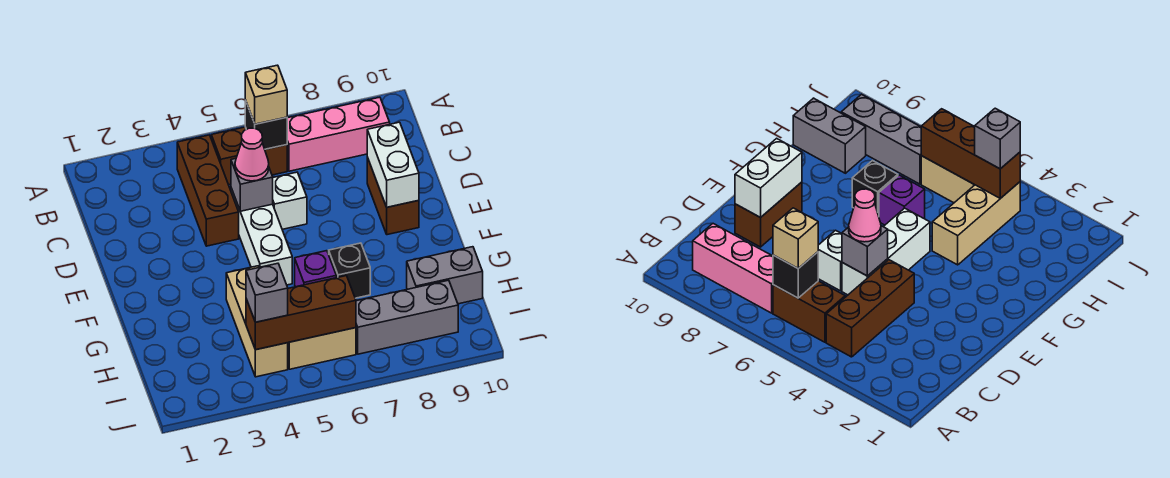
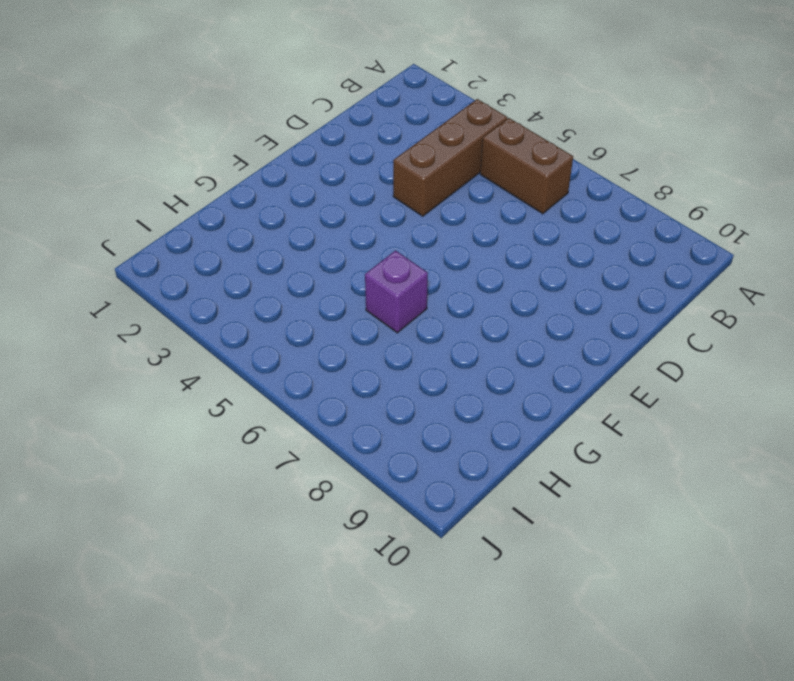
none -> pink brick B7:B9 level 1
none -> white brick D5:F5 level 1
none -> white brick D6 level 1

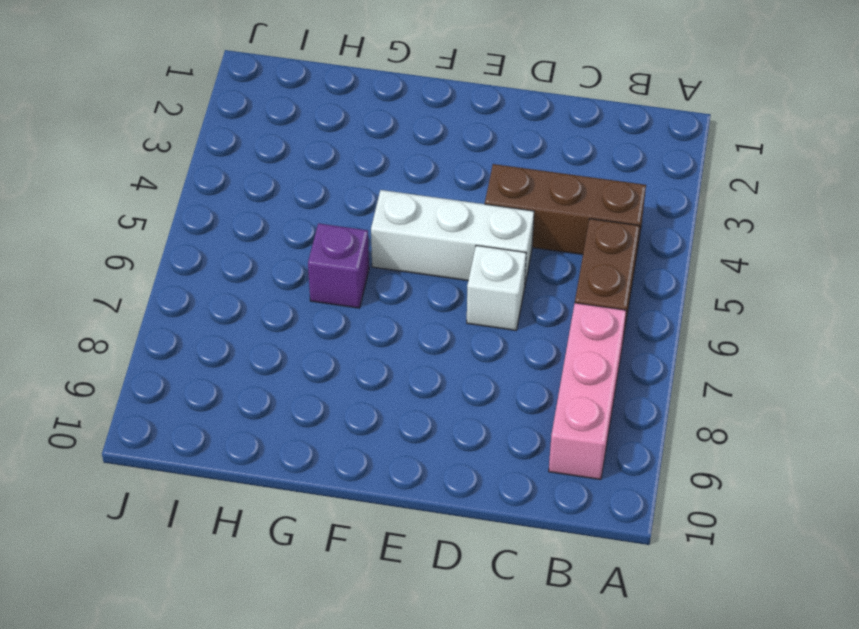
none -> brown brick D9:E9 level 1
none -> tan brick G4:I4 level 1
none -> black brick G7 level 1

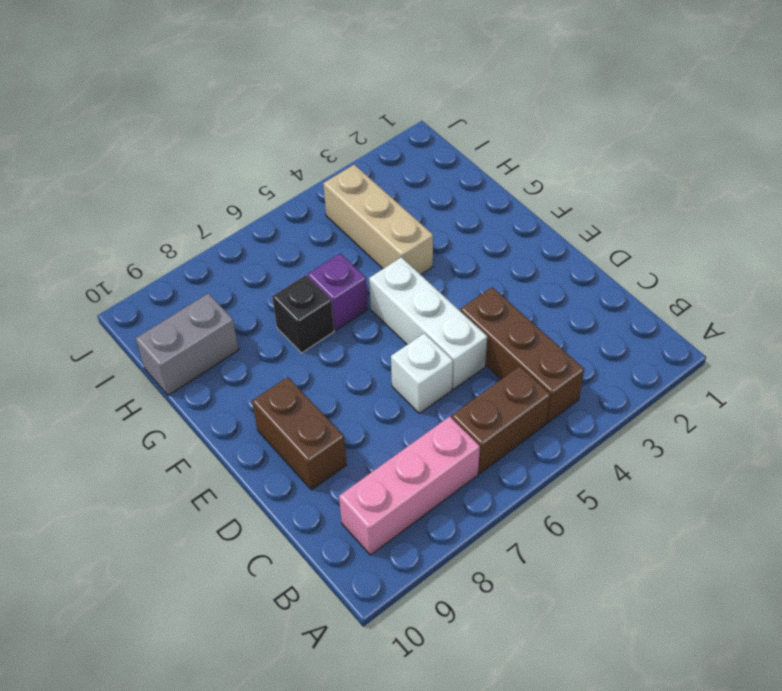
none -> tan brick I5:I6 level 1
none -> grey brick I7:I9 level 1
none -> black brick B6 level 2

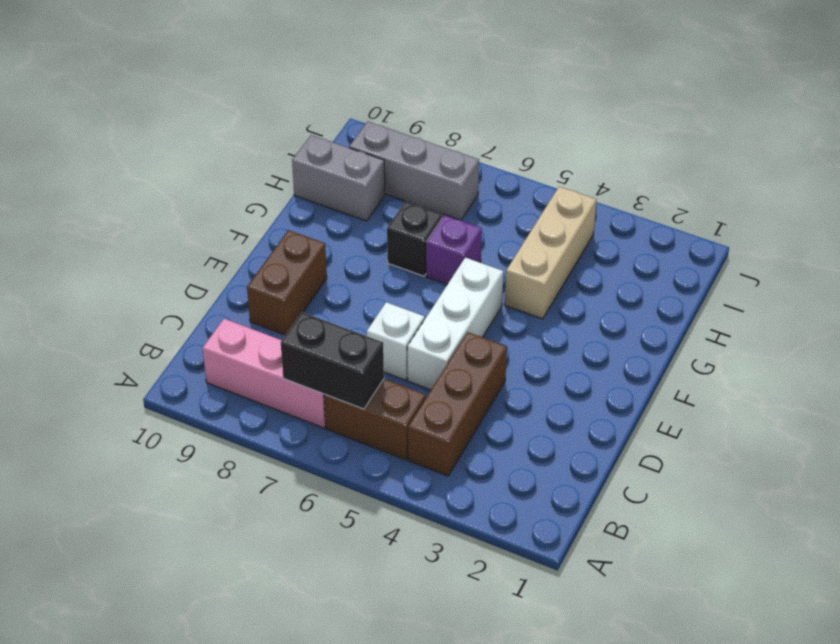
black brick B6:B7 level 2 -> black brick B6 level 2
none -> tan brick I5:I6 level 1
none -> grey brick D5 level 2
none -> white brick D9:E9 level 2

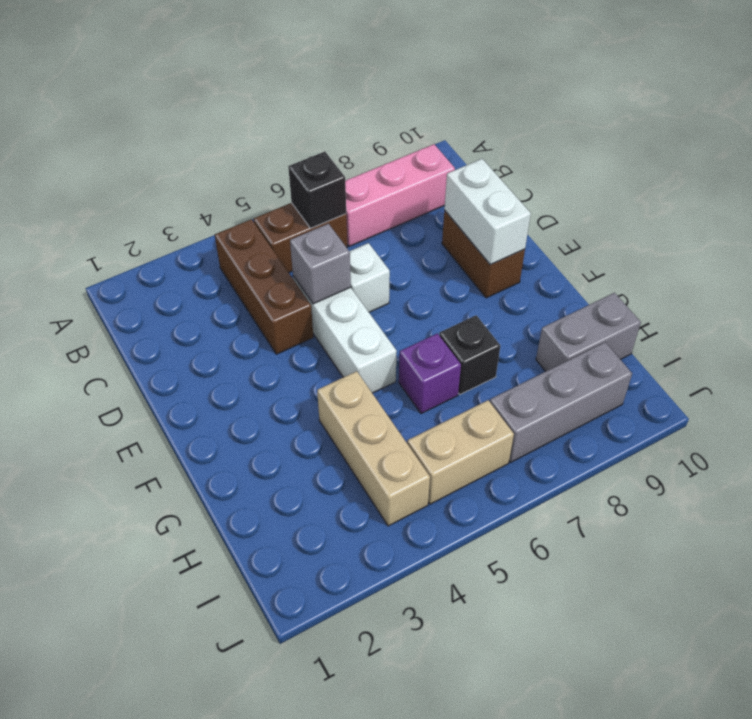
none -> brown brick I4:I6 level 2
none -> tan brick B6 level 3
none -> pink cone D5 level 3

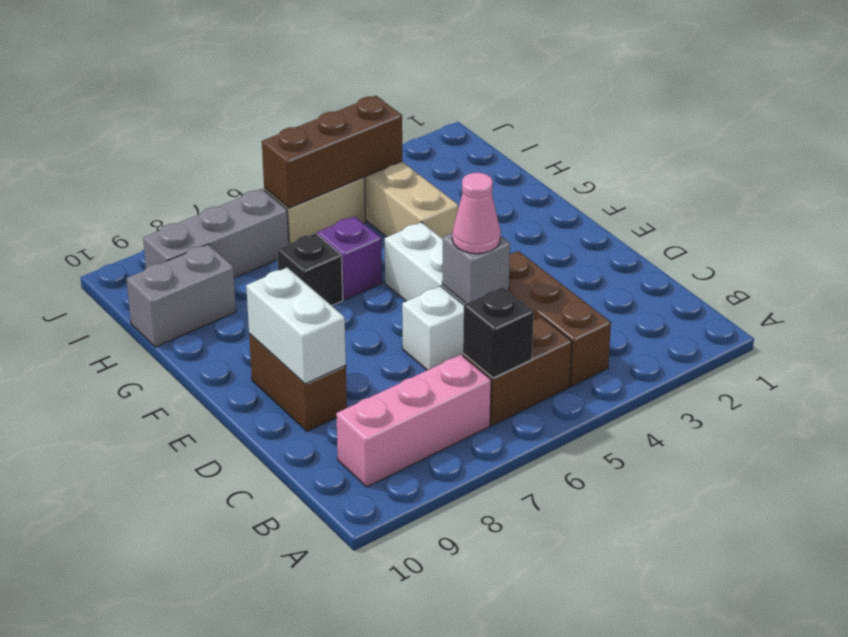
none -> tan brick B6 level 3
none -> grey brick I4 level 3

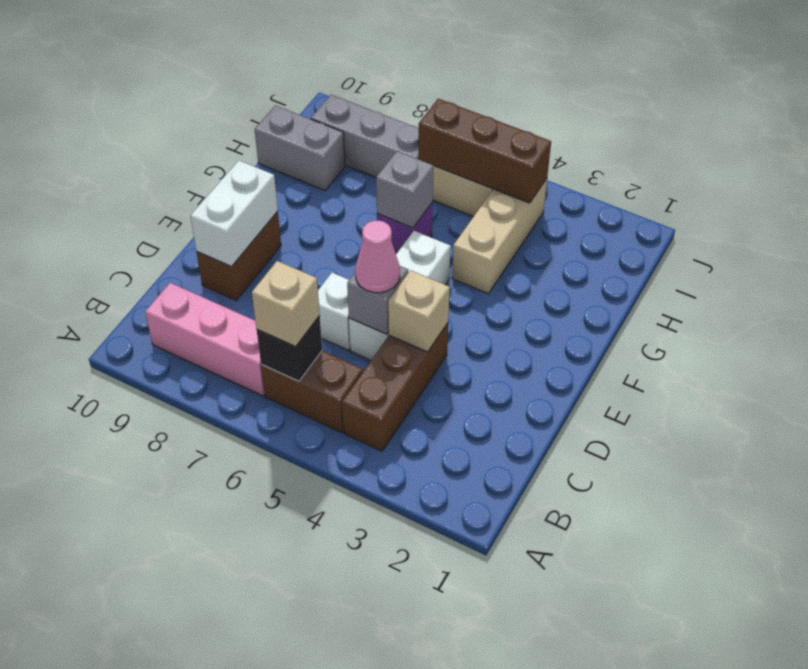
tan brick D4 level 2 -> none
grey brick G6 level 2 -> grey brick I4 level 3
none -> black brick G7 level 1

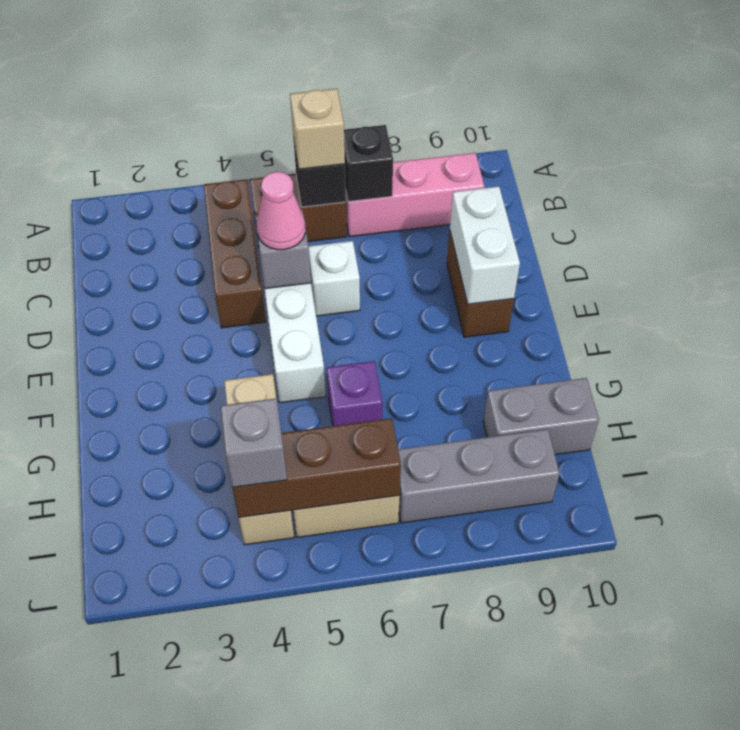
black brick B7 level 2 -> black brick G7 level 1

